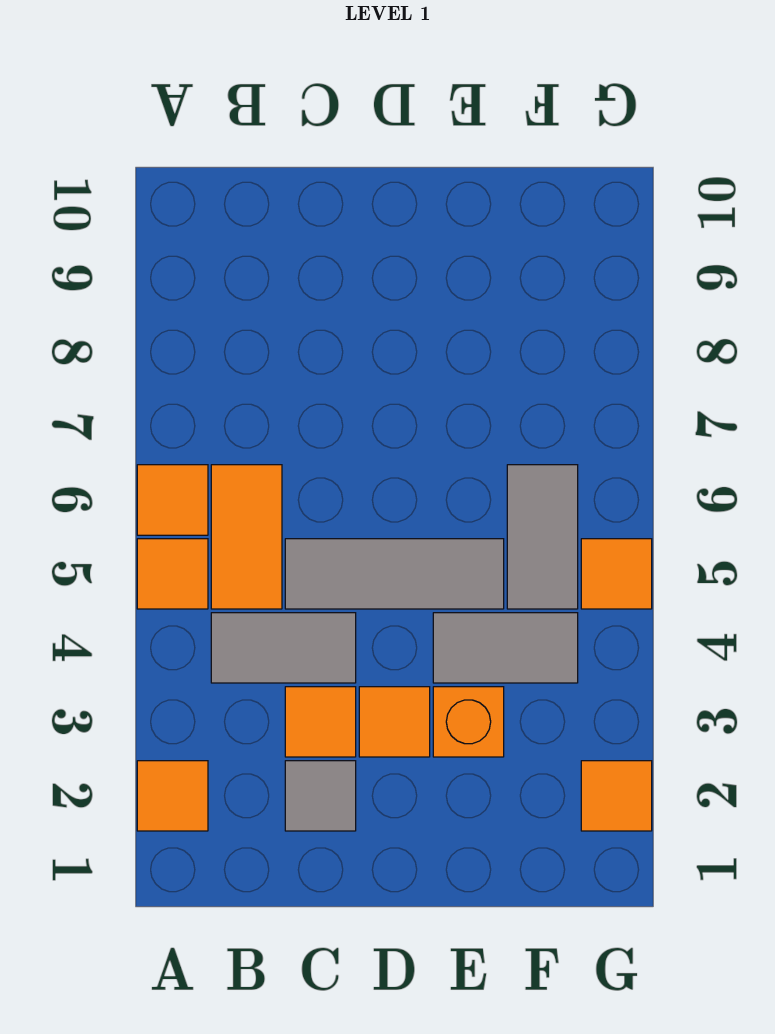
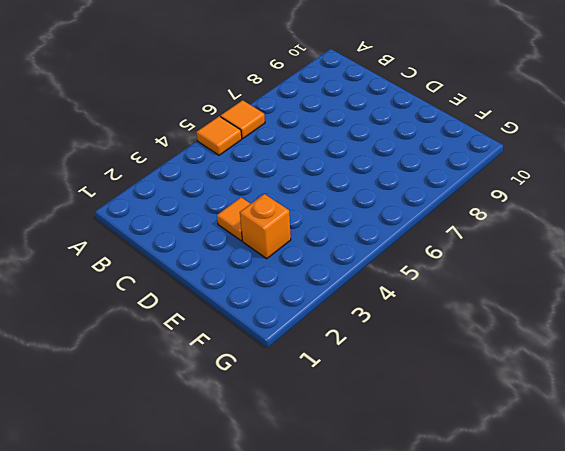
none -> orange tile A2 level 1
none -> grey tile B4:C4 level 1
none -> orange tile B5:B6 level 1

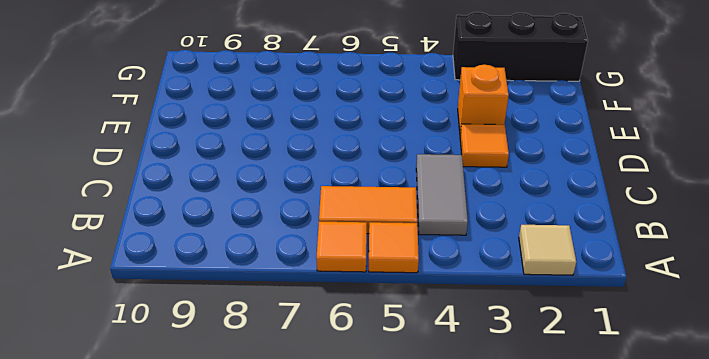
tan tile A2 level 1 -> orange tile A2 level 1
black brick G1:G3 level 1 -> orange tile G2 level 1
none -> grey tile C2 level 1
none -> orange tile C3 level 1
none -> grey tile C5:E5 level 1

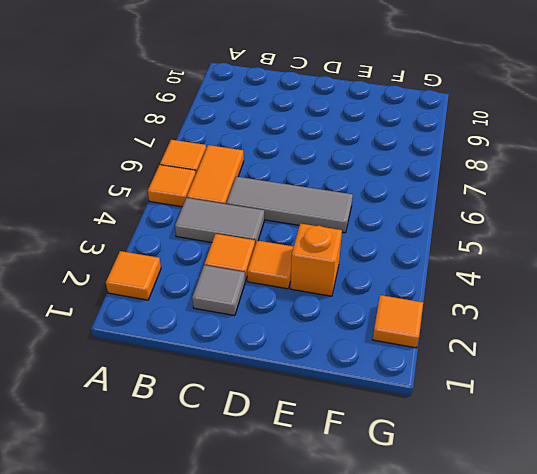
none -> grey tile E4:F4 level 1
none -> grey tile F5:F6 level 1
none -> orange tile G5 level 1

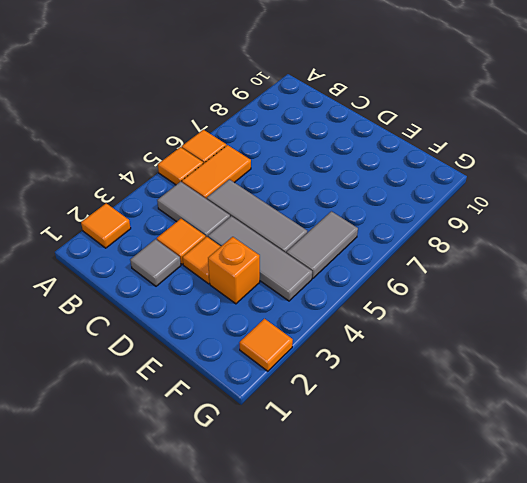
grey tile D4:F4 level 1 -> grey tile E4:F4 level 1
none -> orange tile G5 level 1

